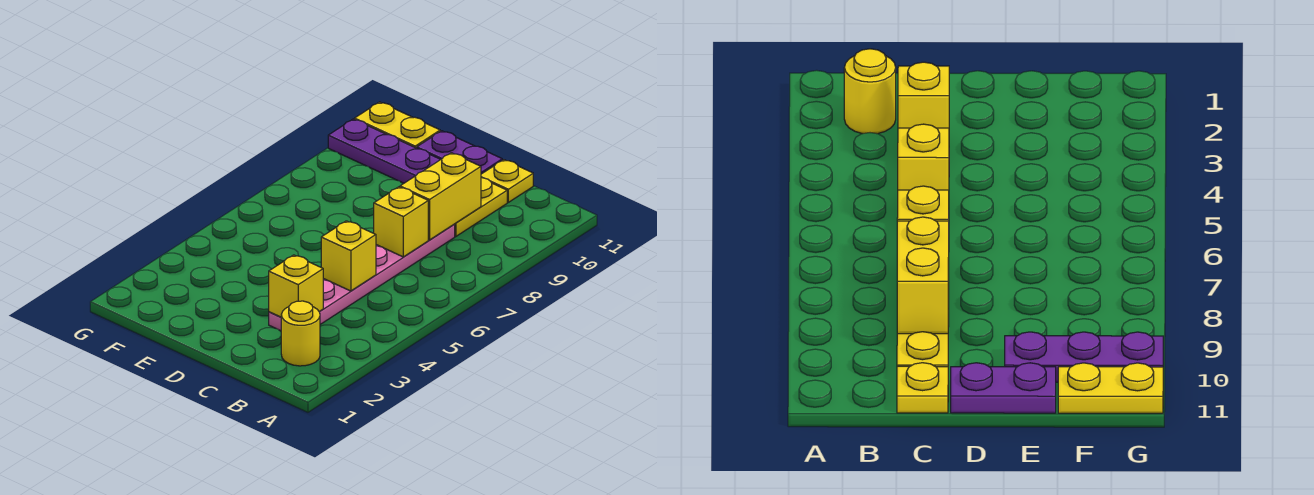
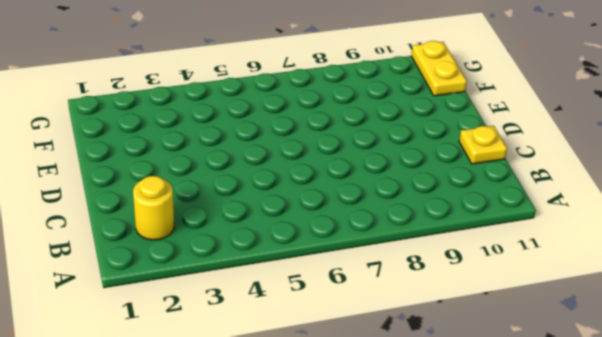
none -> pink plate C3:C8 level 1
none -> yellow plate C9:C10 level 1

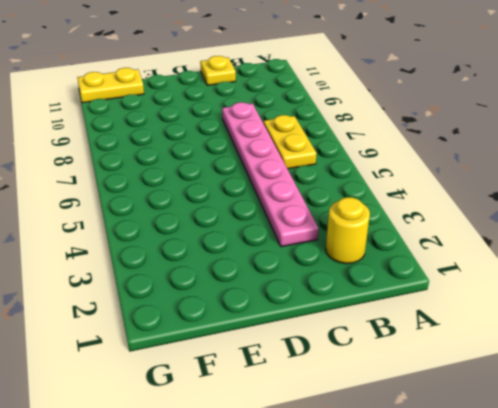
yellow plate B6:B7 level 1 -> yellow plate C9:C10 level 1
none -> purple plate D11:E11 level 1
none -> purple plate E10:G10 level 1

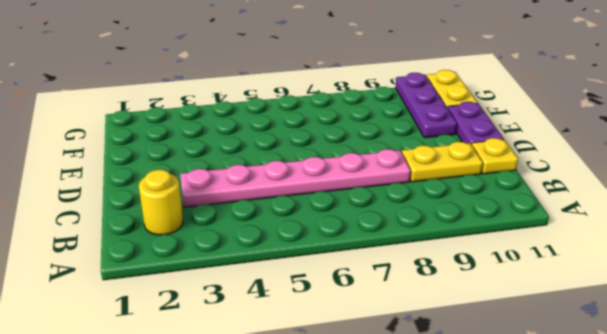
none -> yellow brick C3 level 2
none -> yellow brick C5 level 2

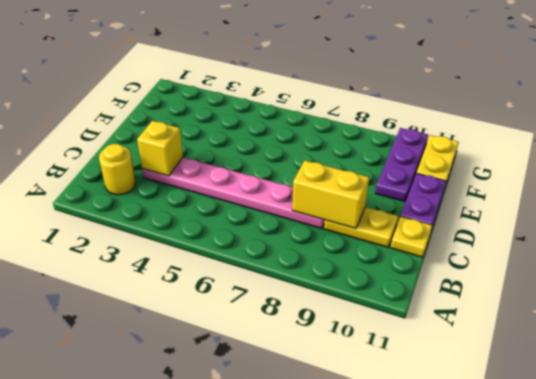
none -> yellow brick C5 level 2
none -> yellow brick C7 level 2

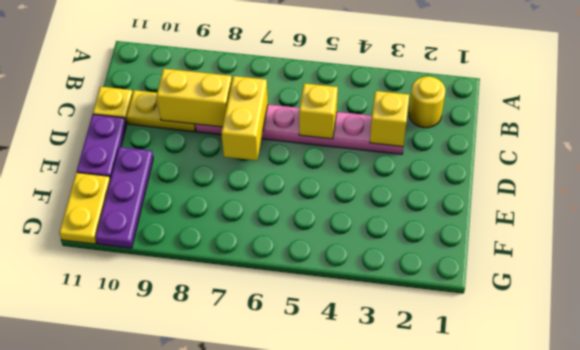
yellow brick C7:D7 level 2 -> yellow brick C7 level 2

